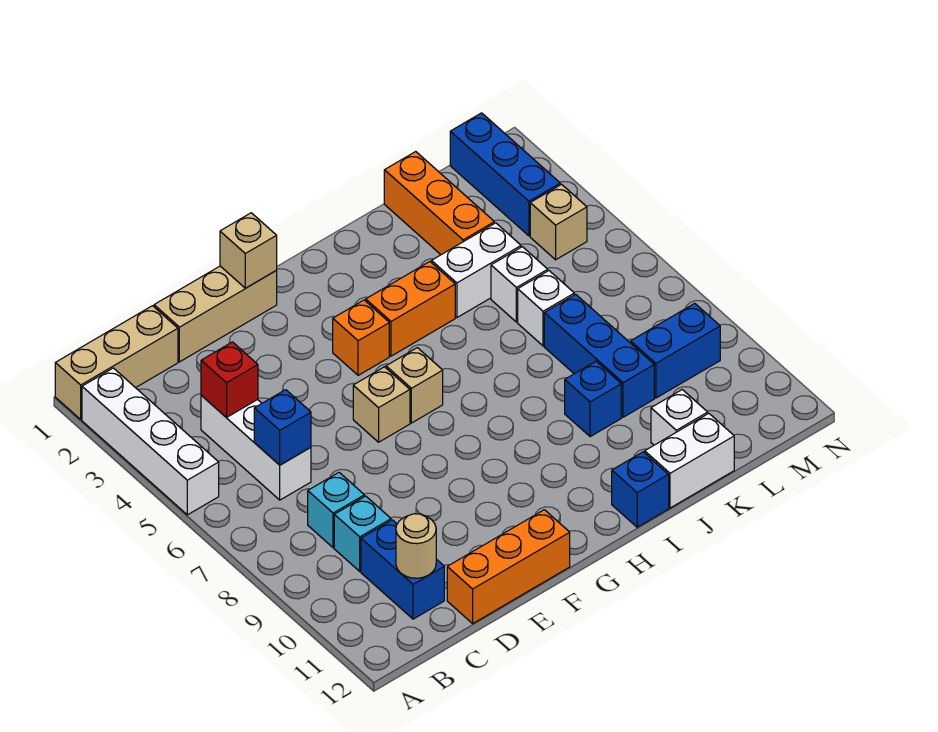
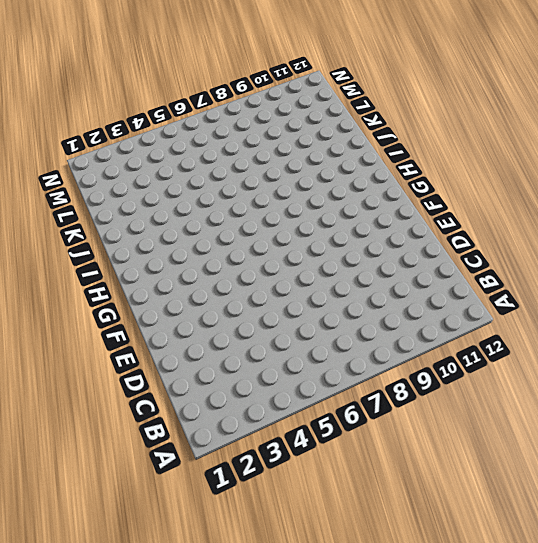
none -> tan brick A1:C1 level 1
none -> white brick A2:A5 level 1
none -> white brick C4:C6 level 1

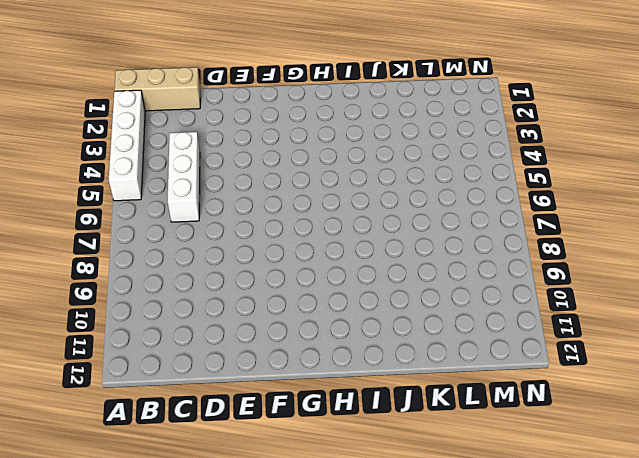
none -> cyan brick C8 level 1
none -> cyan brick C9 level 1
none -> blue brick C10:C11 level 1

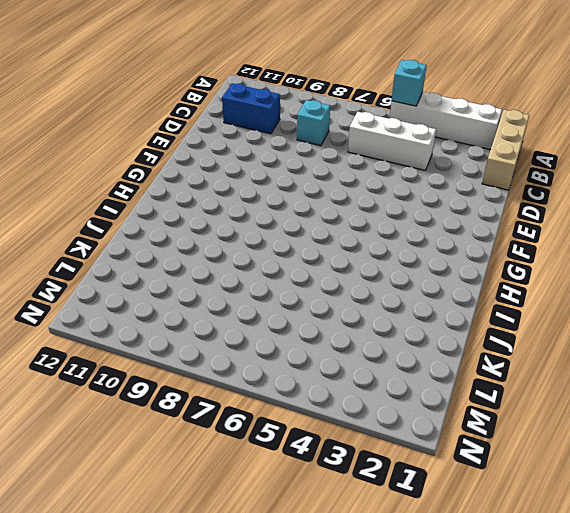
cyan brick A5 level 2 -> cyan brick C9 level 1
none -> tan brick D1:F1 level 1
none -> orange brick D12:F12 level 1
none -> tan brick F6 level 1

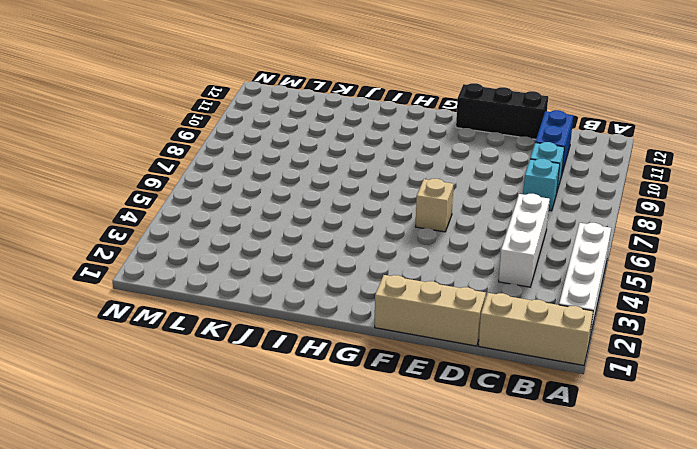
black brick D12:F12 level 1 -> orange brick D12:F12 level 1
none -> orange brick G4 level 1
none -> tan brick G6 level 1
none -> orange brick H4:I4 level 1

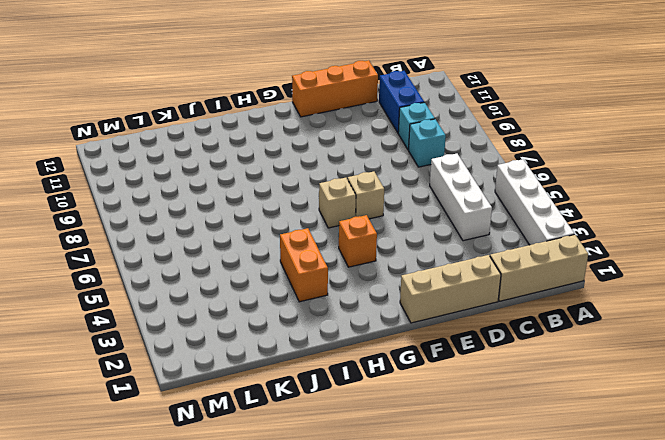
orange brick I3:I4 level 1 -> orange brick H4:I4 level 1
none -> blue brick I12 level 1
none -> white brick J4:K4 level 1
none -> blue brick J9 level 1

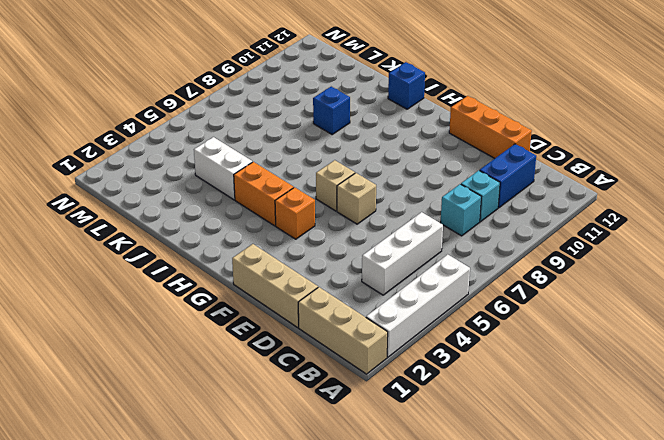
none -> white brick J12:K12 level 1
none -> orange brick K1:K3 level 1
none -> white brick K5 level 1

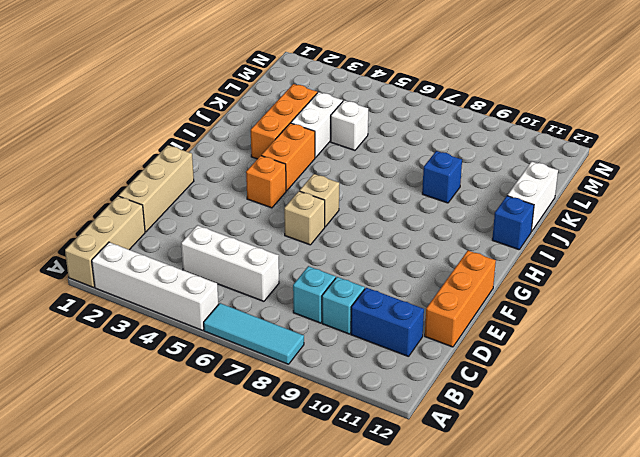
cyan tile A6:A8 level 1 -> none
orange brick I3:K3 level 1 -> orange brick K1:K3 level 1
none -> white brick K6 level 1
none -> blue brick K7:K9 level 1
none -> white brick K11 level 1

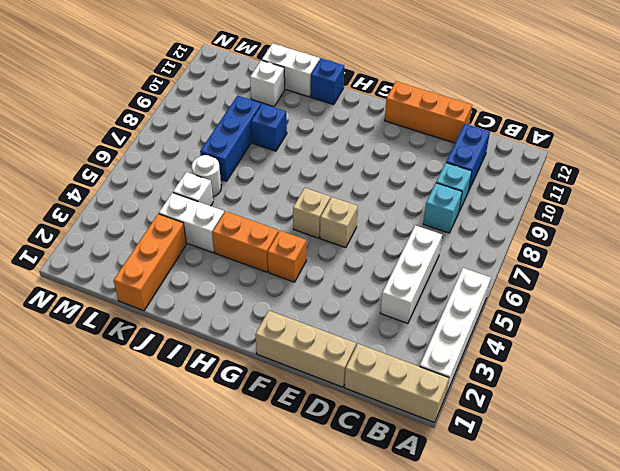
white round brick K6 level 1 -> white brick K6 level 1
none -> blue brick L9:M9 level 1
none -> blue brick M1:M3 level 1
none -> tan brick M4 level 1

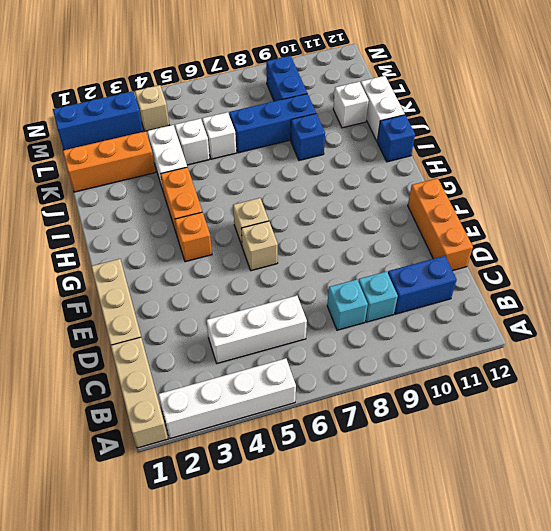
none -> red brick C4 level 2
none -> blue brick C6 level 2
none -> tan round brick C11 level 2

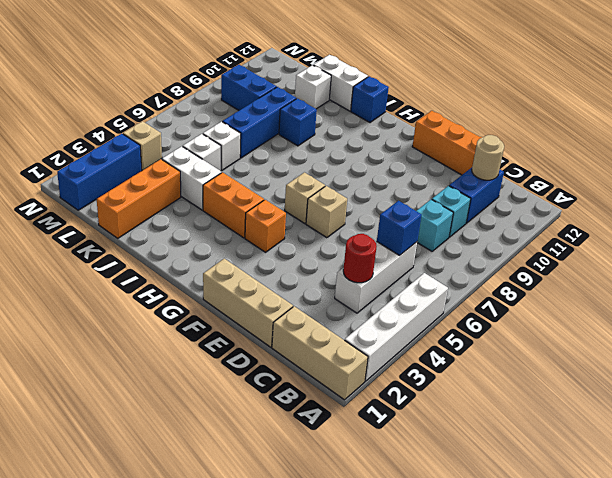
red round brick C4 level 2 -> red brick C4 level 2
none -> tan brick F1 level 2

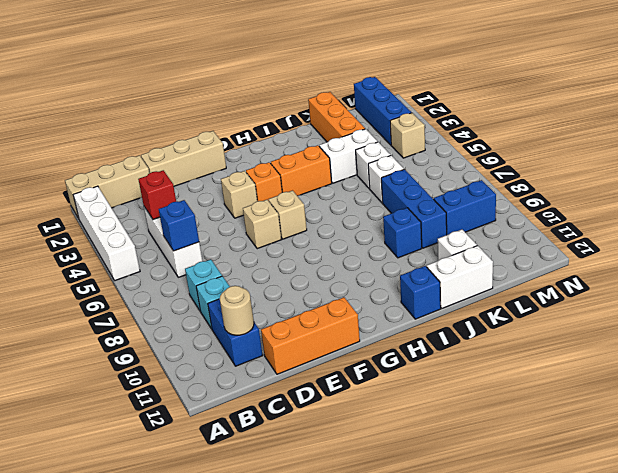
tan brick F4 level 1 -> tan brick F1 level 2

